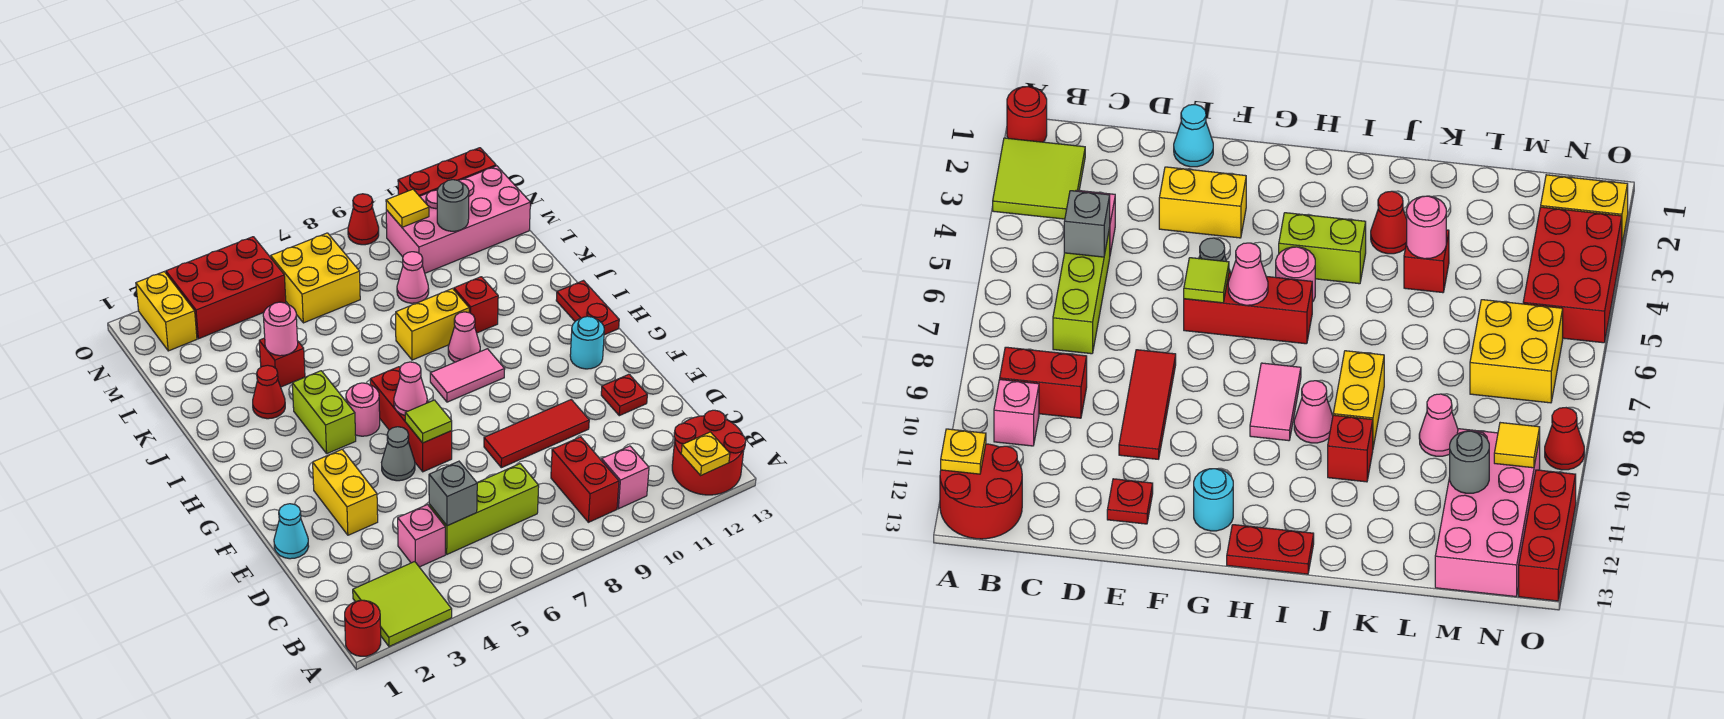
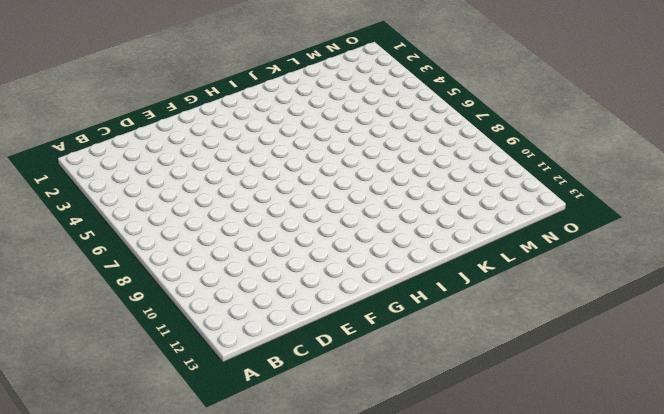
none -> red round brick A1 level 1
none -> lime tile A2:B3 level 1
none -> red round brick A12:B13 level 1
none -> red brick B9:C9 level 1

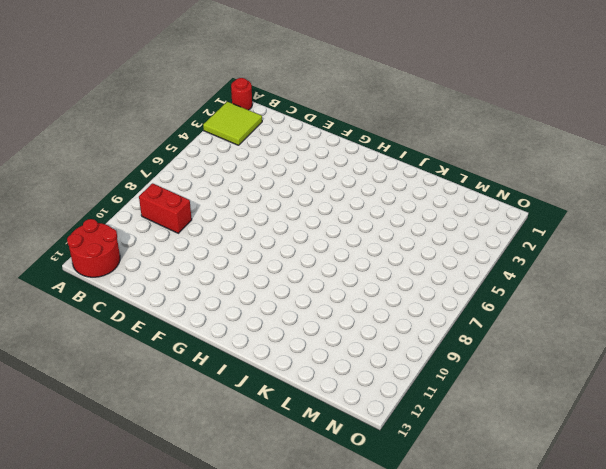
none -> pink brick B10 level 1
none -> pink brick C4 level 1
none -> lime brick C5:C7 level 1
none -> cyan cone E1 level 1

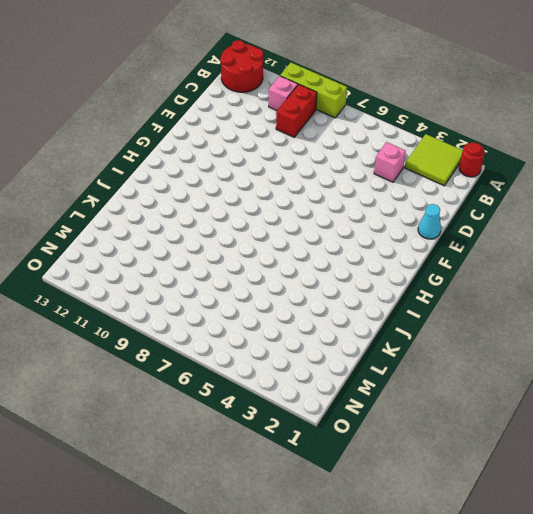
lime brick A8:A10 level 1 -> lime brick C5:C7 level 1
none -> yellow brick E3:F3 level 1
none -> red tile E8:E10 level 1
none -> red plate E12 level 1
none -> grey cone F5 level 1

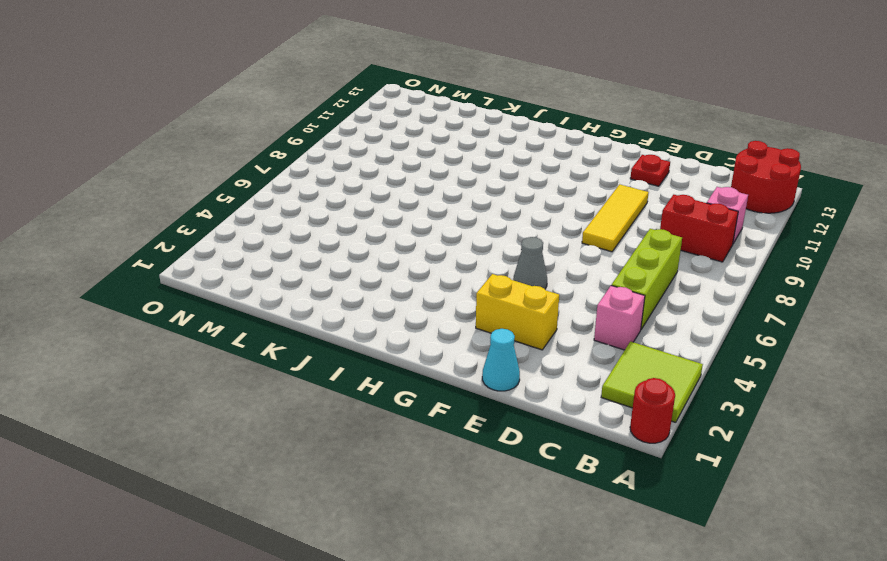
yellow tile E8:E10 level 1 -> red tile E8:E10 level 1
none -> red brick F6:H6 level 1
none -> cyan round brick G12 level 1
none -> lime brick H4:I4 level 1
none -> pink round brick H5 level 1

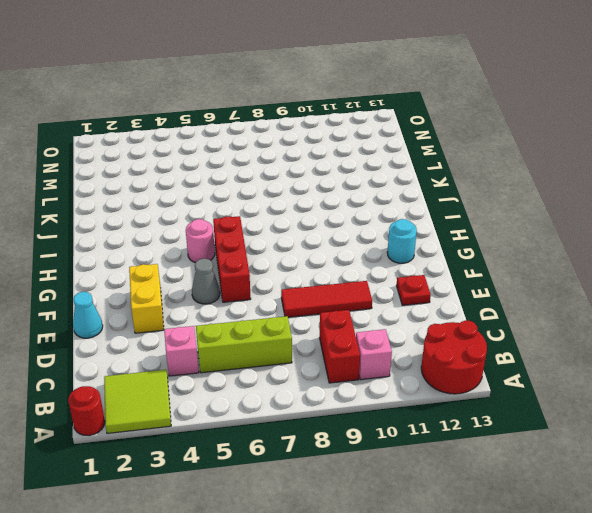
none -> lime brick H4:I4 level 1
none -> pink tile H8:H9 level 1
none -> red plate H13:I13 level 1
none -> pink cone I9 level 1

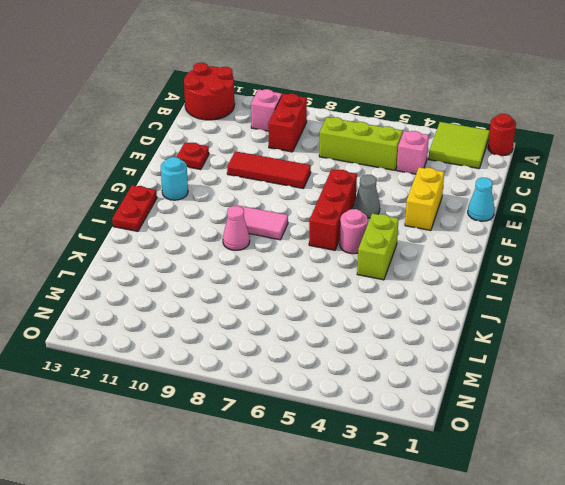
none -> red cone J3 level 1
none -> yellow brick J8:J9 level 1
none -> red brick J10 level 1
none -> red brick K4 level 1

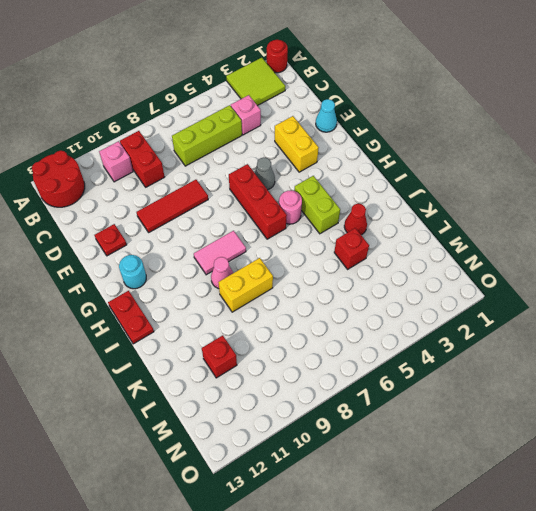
red brick L11 level 1 -> red brick J10 level 1
none -> pink cone L9 level 1
none -> yellow brick M6:N7 level 1
none -> pink brick M10:N13 level 1
none -> yellow brick N2:O2 level 1

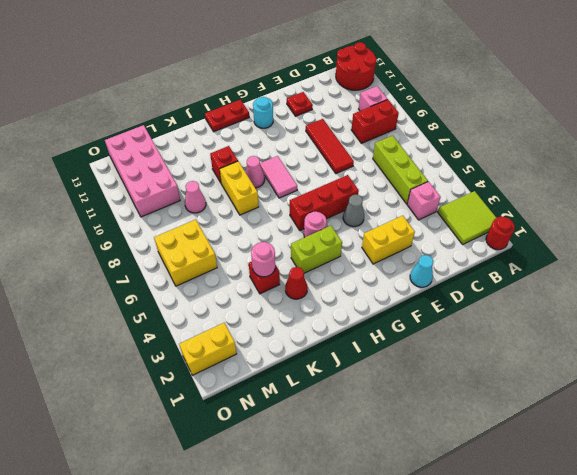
none -> red brick N3:O5 level 1
none -> red cone O9 level 1
none -> red brick O11:O13 level 1
none -> yellow plate A12 level 2

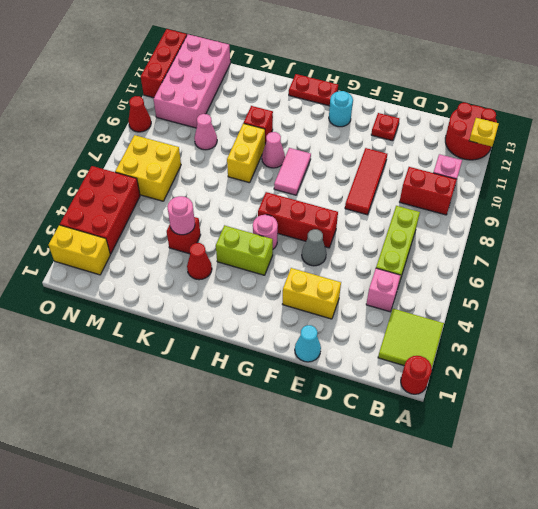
none -> grey brick C5 level 2
none -> lime tile F6 level 2
none -> pink cone G6 level 2
none -> grey round brick M11 level 2

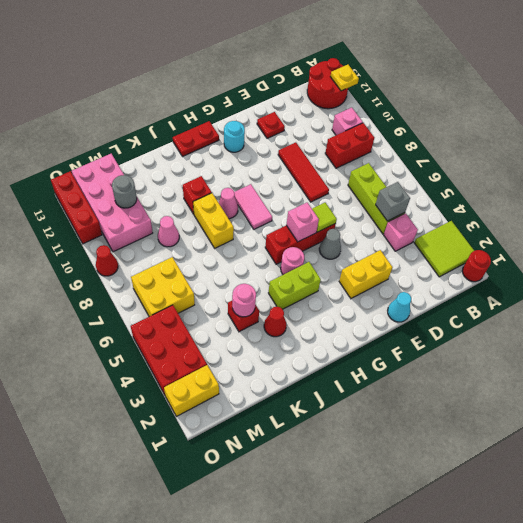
pink brick G6 level 2 -> pink cone G6 level 2
none -> yellow tile N10 level 2

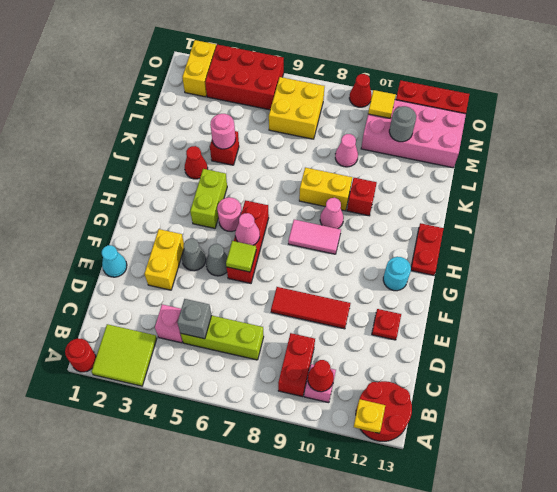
red cone B10 level 2 -> none
grey cone F4 level 1 -> none

